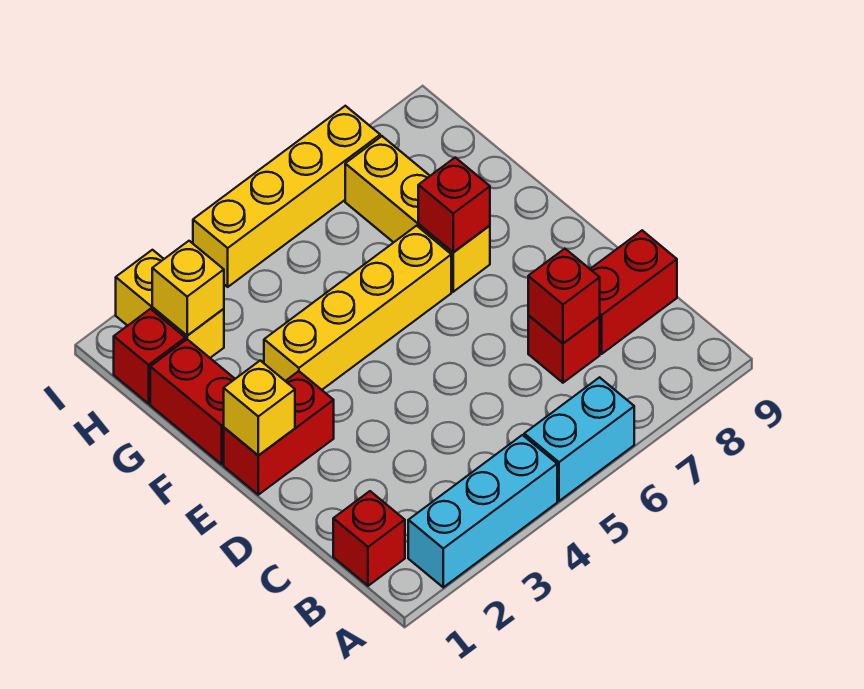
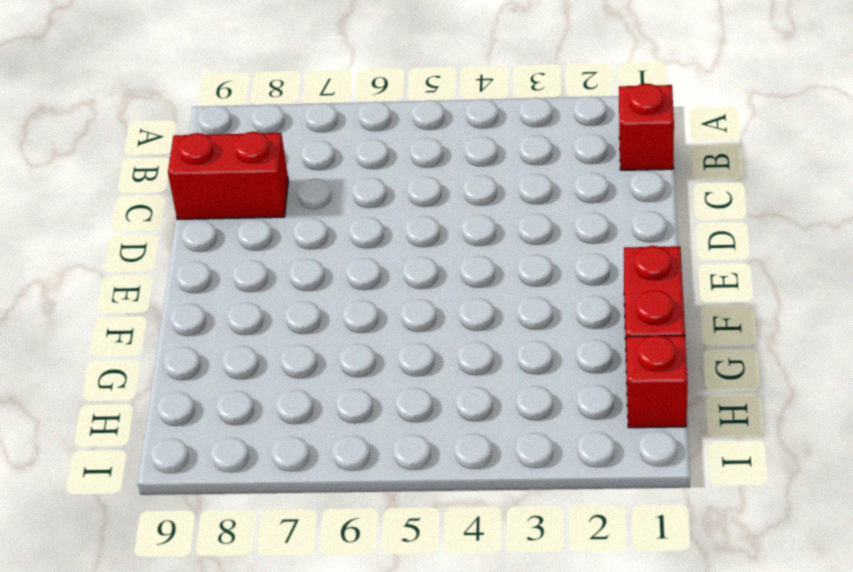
none -> cyan brick A2:A4 level 1
none -> cyan brick A5:A6 level 1
none -> red brick C7 level 1

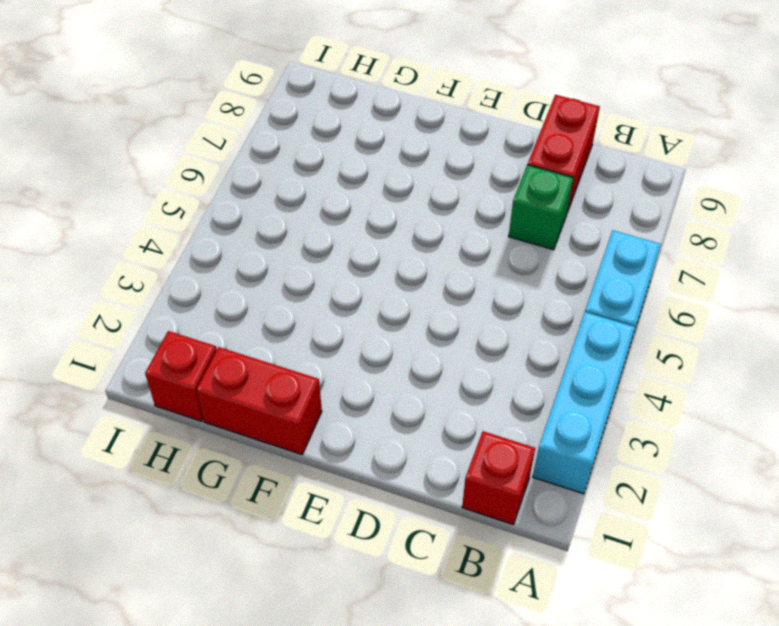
green brick C7 level 1 -> red brick C7 level 1
none -> red brick E1:E2 level 1
none -> yellow brick F3:F6 level 1
none -> yellow brick F7:H7 level 1

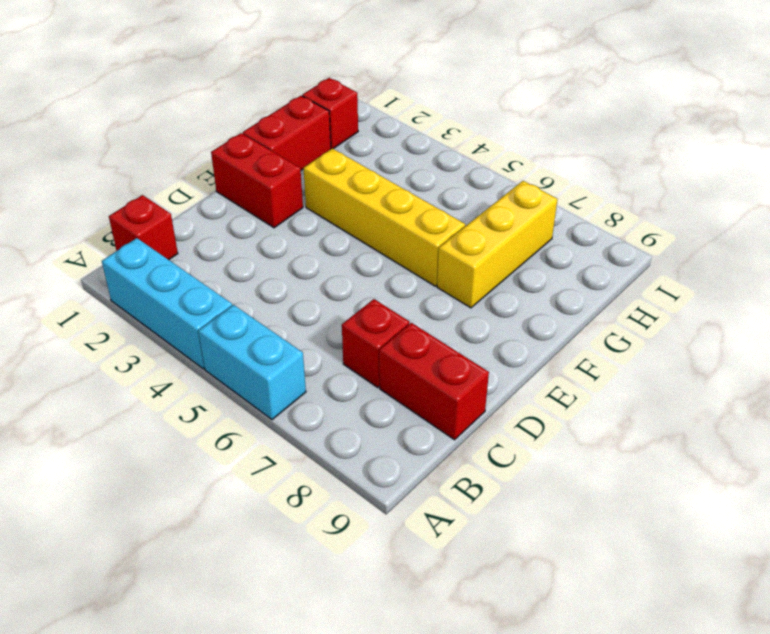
none -> yellow brick H2:I2 level 1
none -> yellow brick I4:I7 level 1
none -> red brick C7 level 2

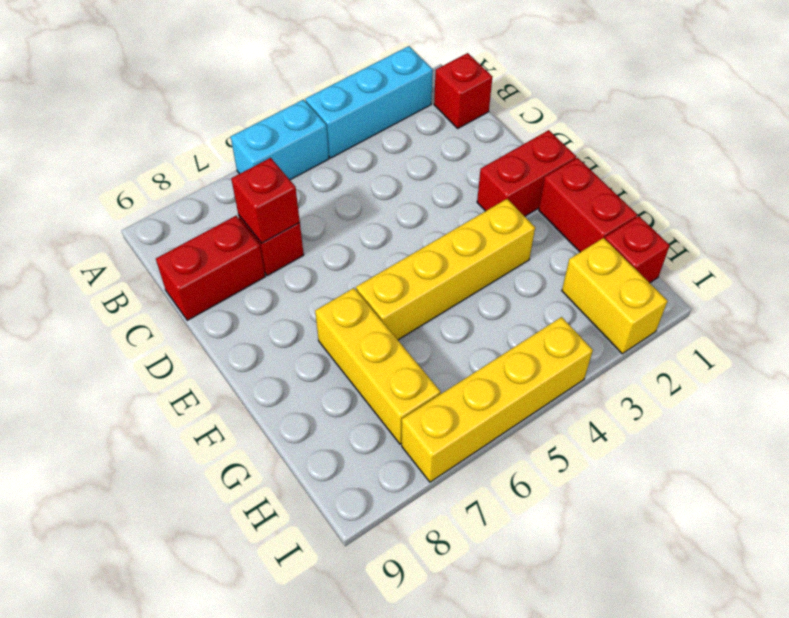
none -> yellow brick E1 level 2
none -> red brick F7 level 2
none -> yellow brick H2 level 2

